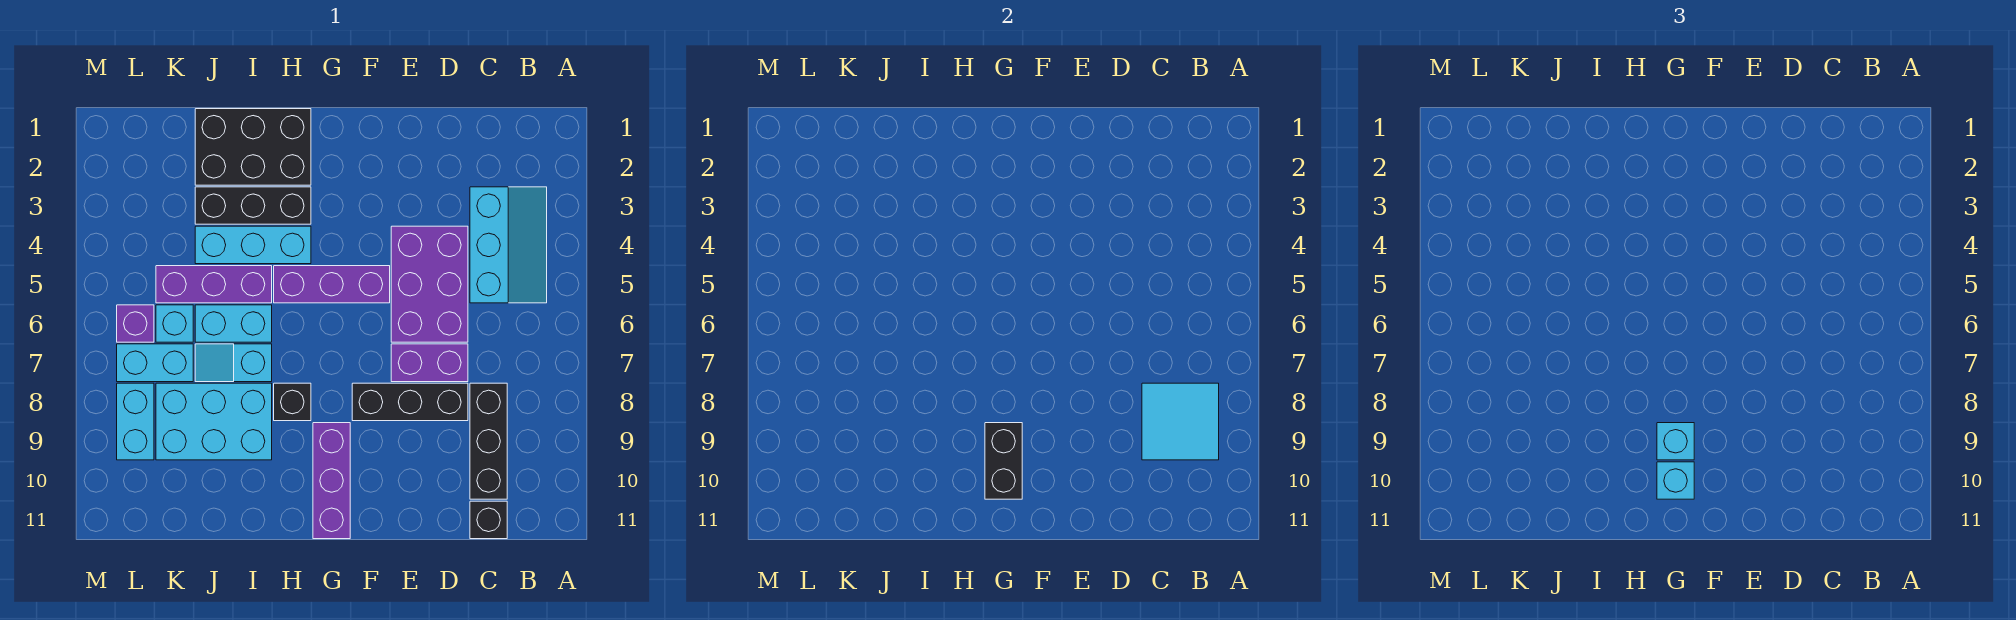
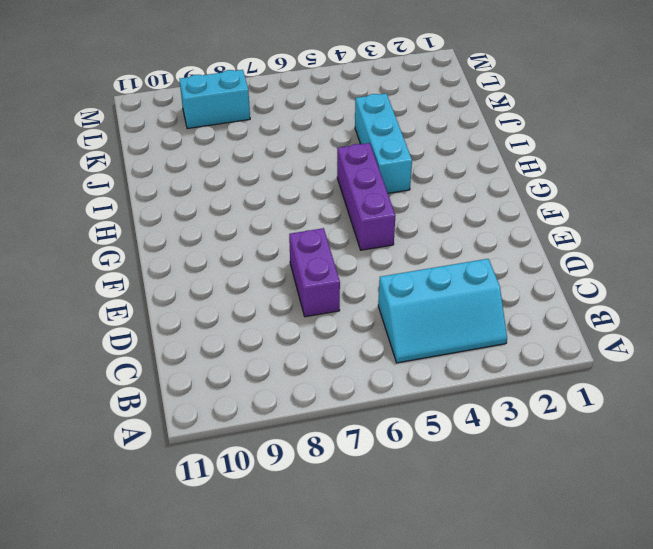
none -> black brick C8:C10 level 1
none -> black brick C11 level 1
none -> purple brick D4:E6 level 1

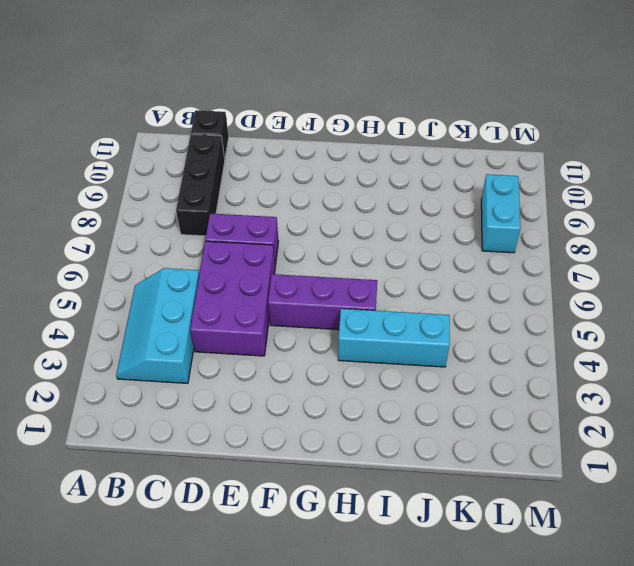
none -> black brick D8:F8 level 1
none -> purple brick G9:G11 level 1
none -> black brick H1:J2 level 1

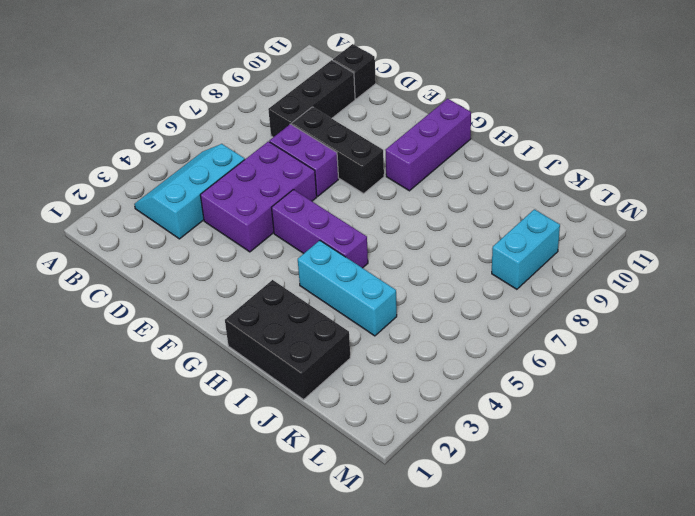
none -> black brick H3:J3 level 1
none -> black brick H8 level 1
none -> purple brick I5:K5 level 1

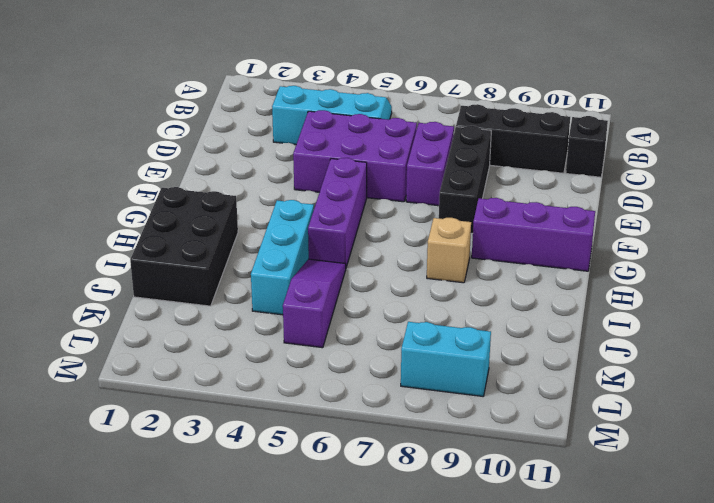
tan brick H8 level 1 -> black brick H8 level 1
purple slope I5:K5 level 1 top K -> purple brick I5:K5 level 1
none -> black brick H3:J3 level 1
none -> cyan brick I6:J6 level 1
none -> cyan slope I7:J7 level 1 top I

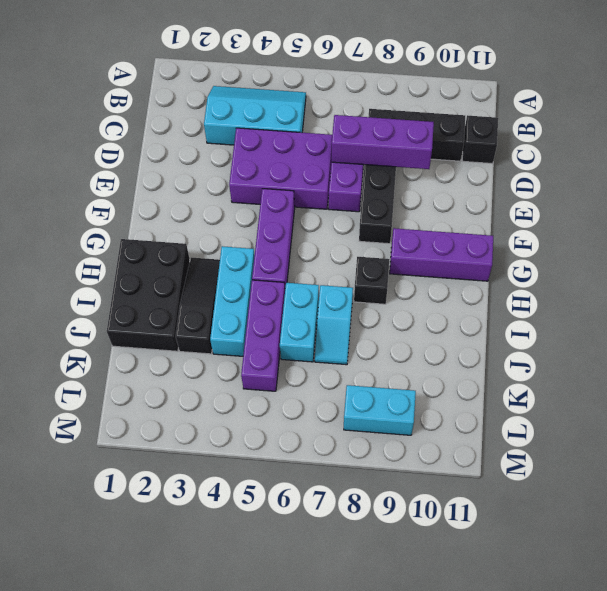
purple brick D7:D9 level 2 -> none
black slope H3:J3 level 1 top J -> black brick H3:J3 level 1
none -> cyan brick I8:K9 level 1
none -> cyan brick K6 level 1
none -> cyan brick K7:L7 level 1

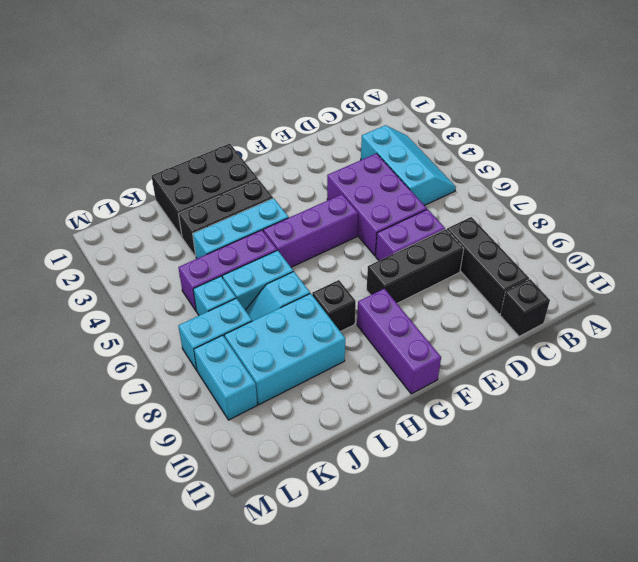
none -> purple brick L6 level 1
none -> cyan tile B8:C9 level 2
none -> black brick G9:G10 level 2

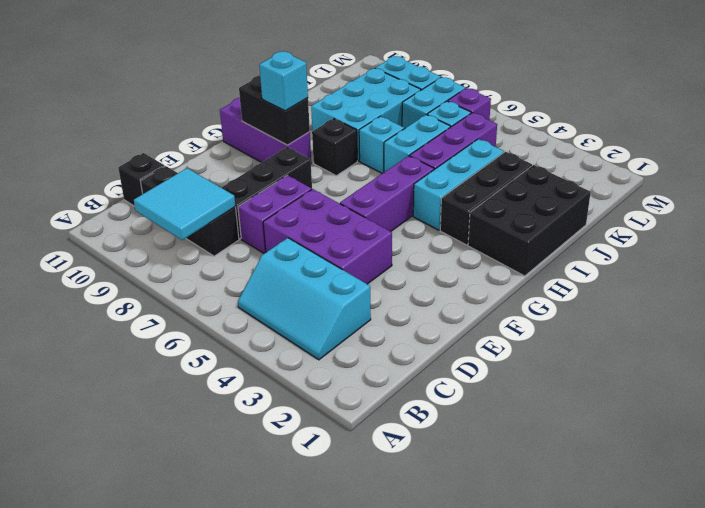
none -> cyan brick G10 level 3

